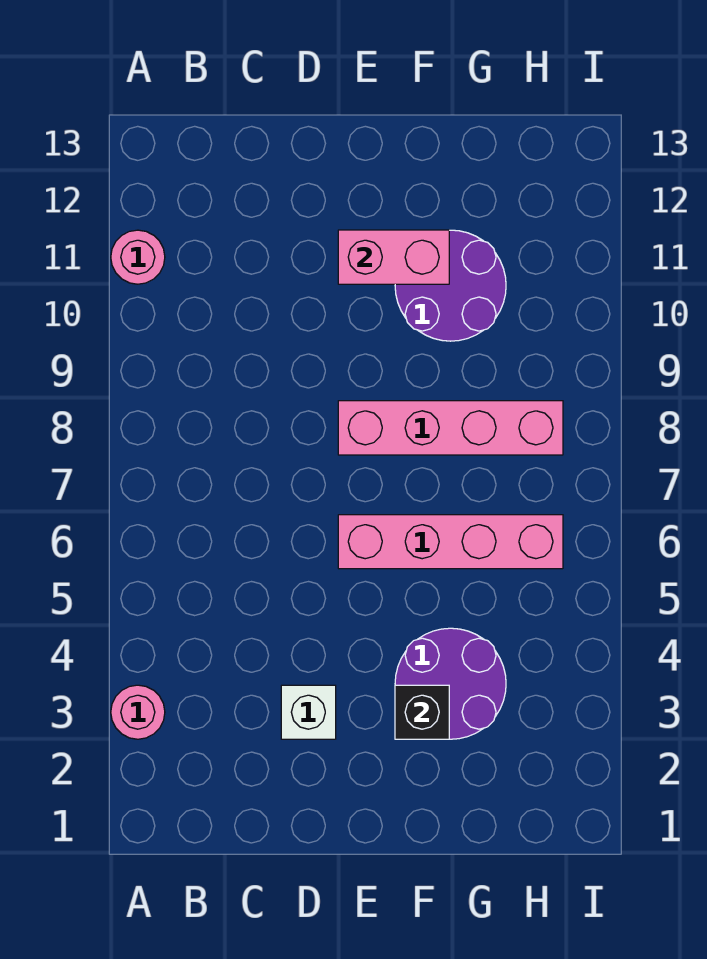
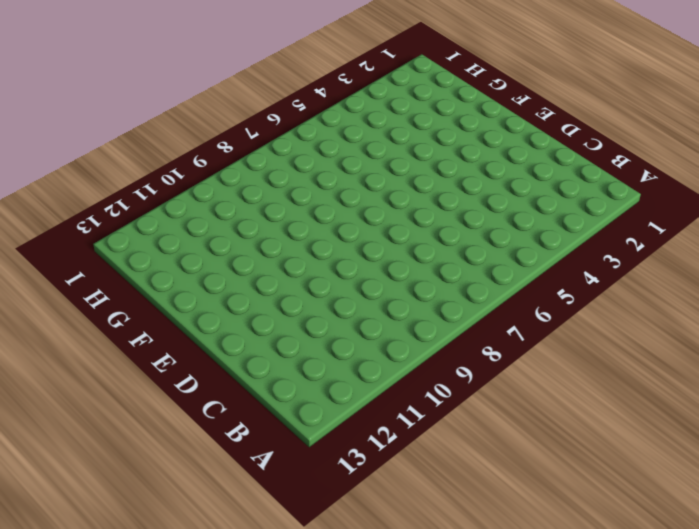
none -> pink round brick A3 level 1
none -> pink round brick A11 level 1

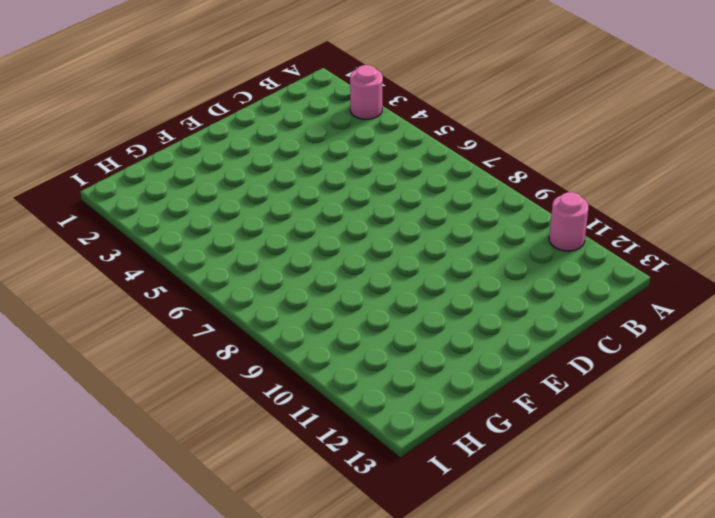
none -> white brick D3 level 1
none -> pink brick E6:H6 level 1

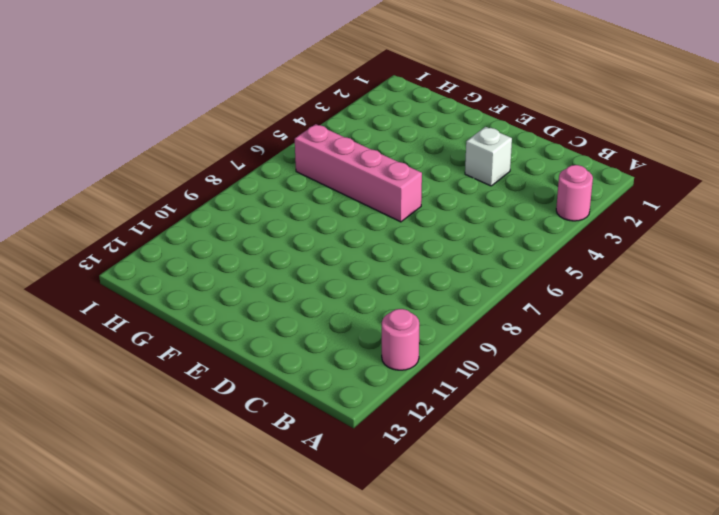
none -> pink brick E8:H8 level 1
none -> purple round brick F3:G4 level 1

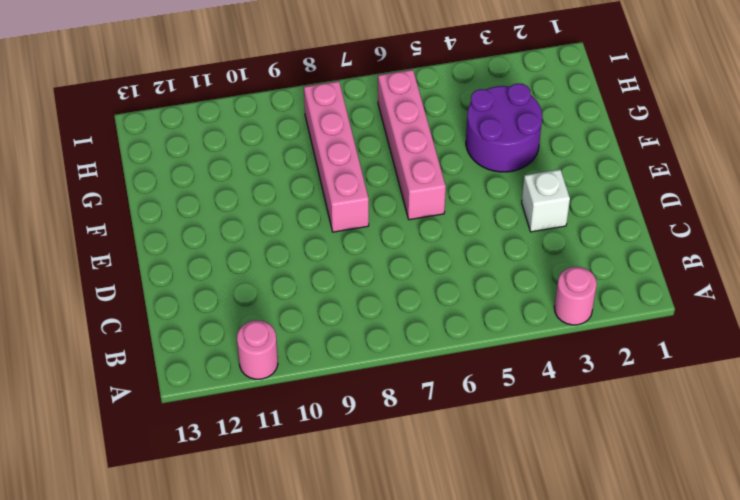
none -> purple round brick F10:G11 level 1
none -> pink brick E11:F11 level 2

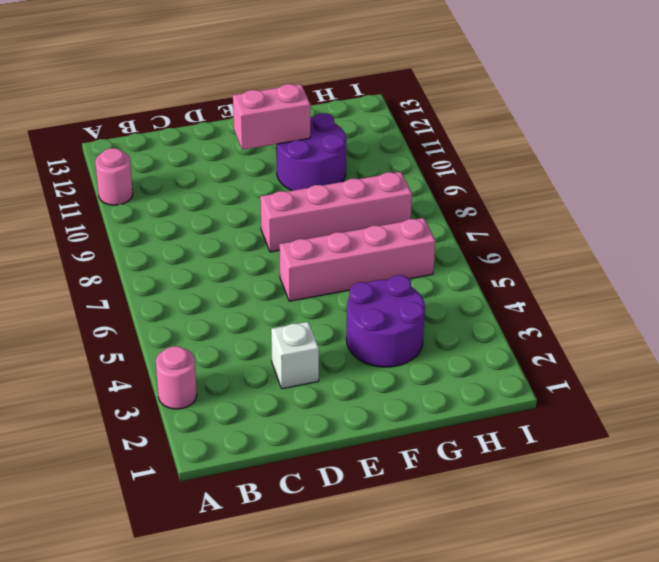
none -> black brick F3 level 2

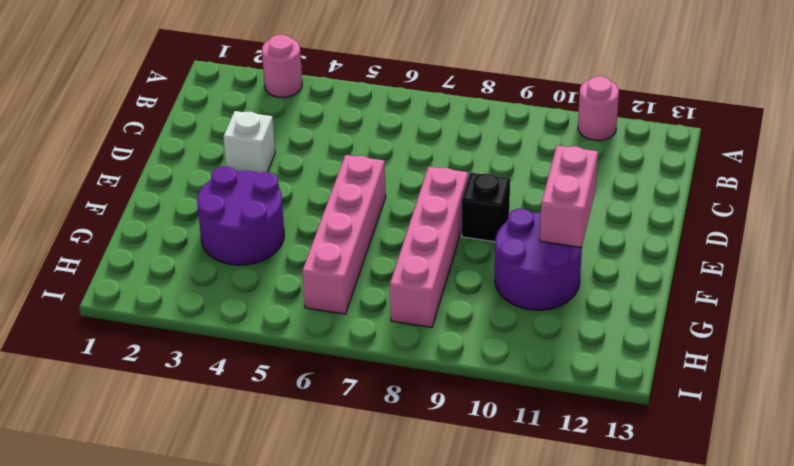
black brick E9 level 1 -> black brick F3 level 2

